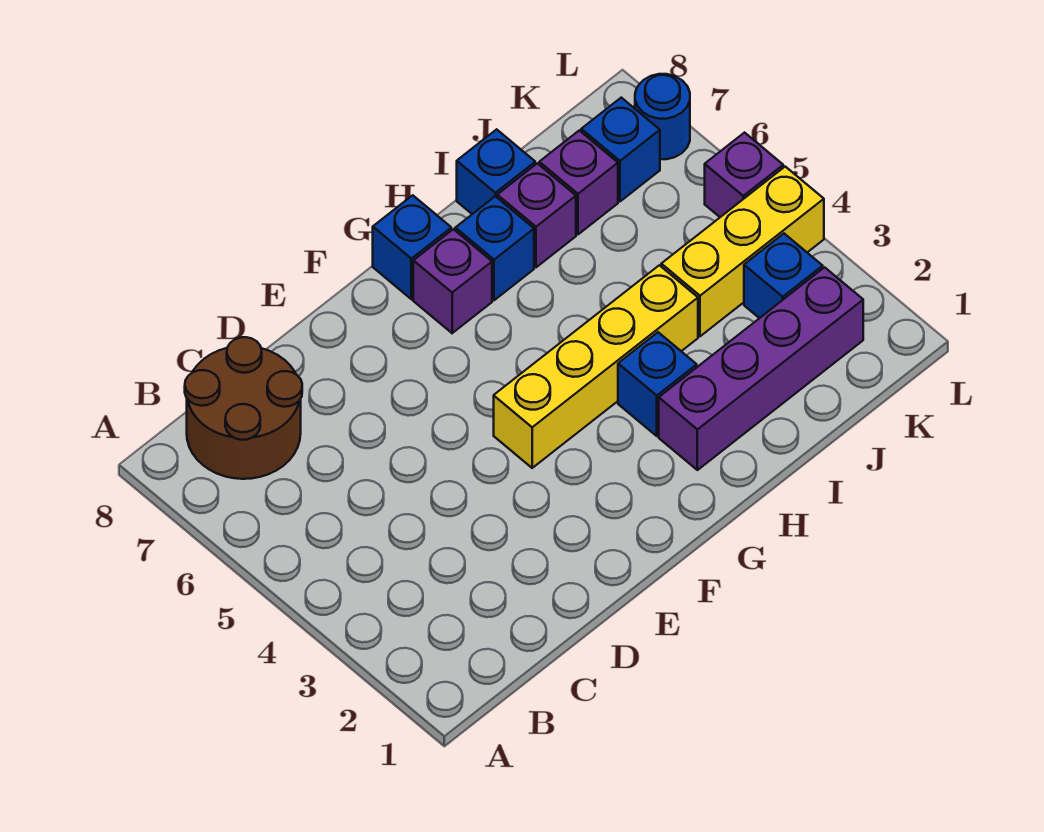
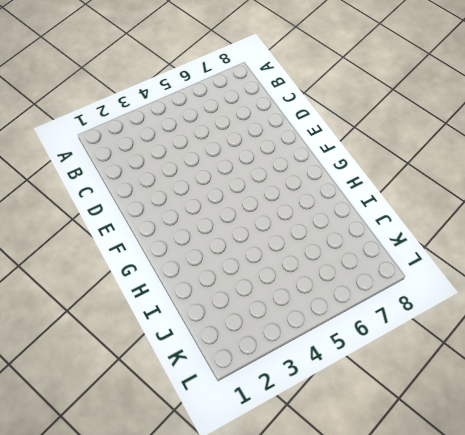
none -> brown round brick B7:C8 level 1
none -> yellow brick F4:I4 level 1
none -> purple brick G7 level 1

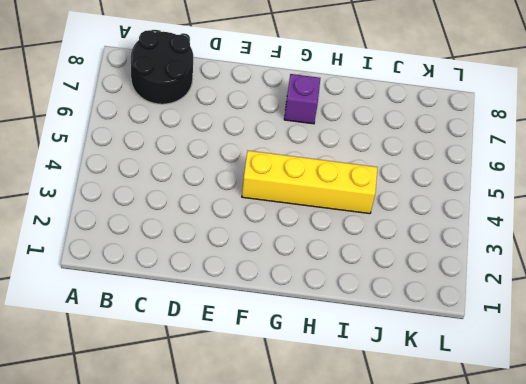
black round brick B7:C8 level 1 -> brown round brick B7:C8 level 1
none -> blue brick G8 level 1
none -> purple brick H2:K2 level 1
none -> blue brick H3 level 1

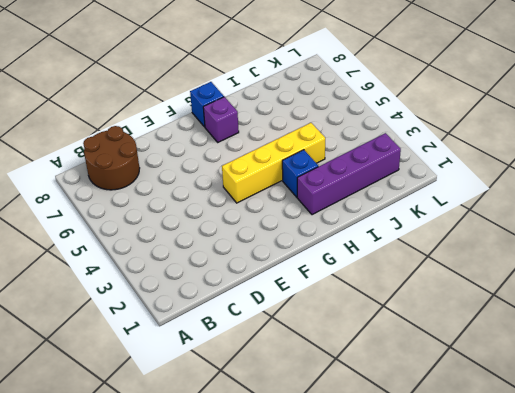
none -> blue brick H7 level 1
none -> purple brick I7 level 1
none -> blue brick I8 level 1

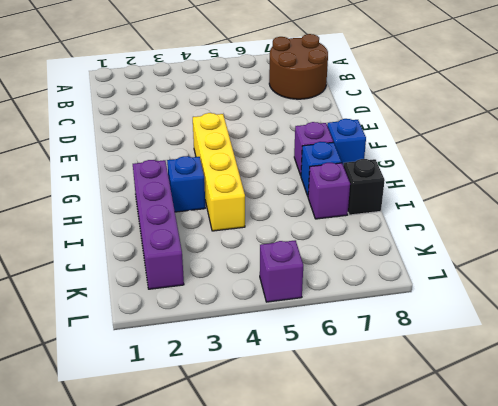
black brick I8 level 1 -> blue brick I8 level 1
none -> yellow brick J4:L4 level 1
none -> purple brick J7 level 1
none -> blue brick K3 level 1

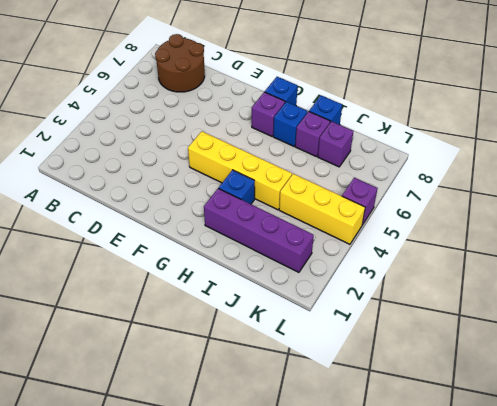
none -> blue brick K3 level 1
none -> blue brick K7 level 1
none -> blue round brick L7 level 1

